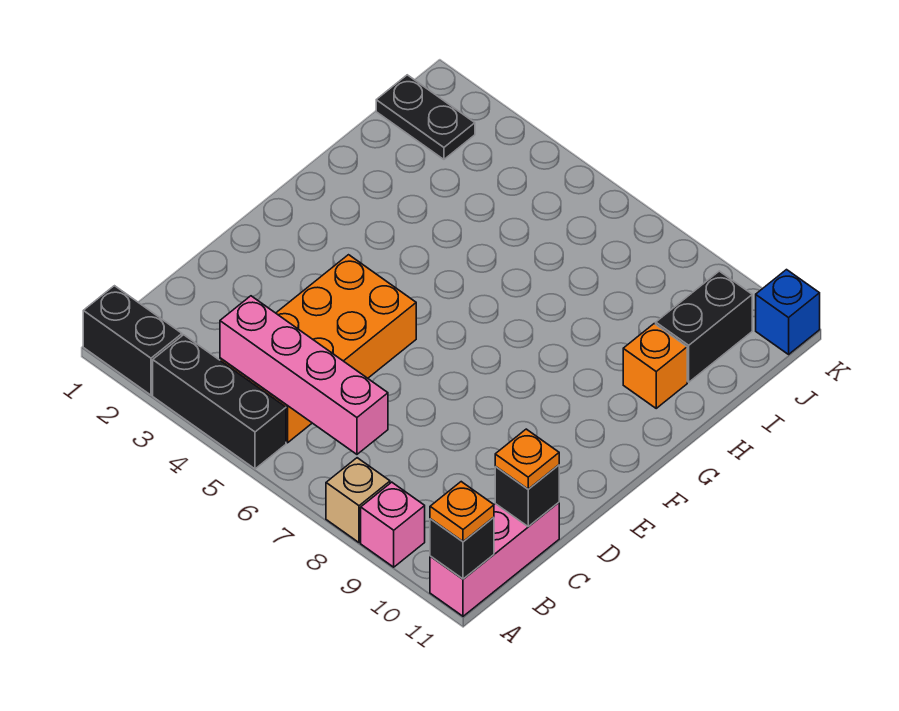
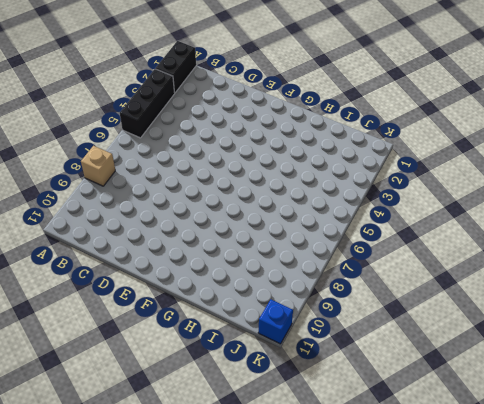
none -> pink brick A9 level 1
none -> pink brick A11:C11 level 1
none -> orange brick B4:E5 level 1

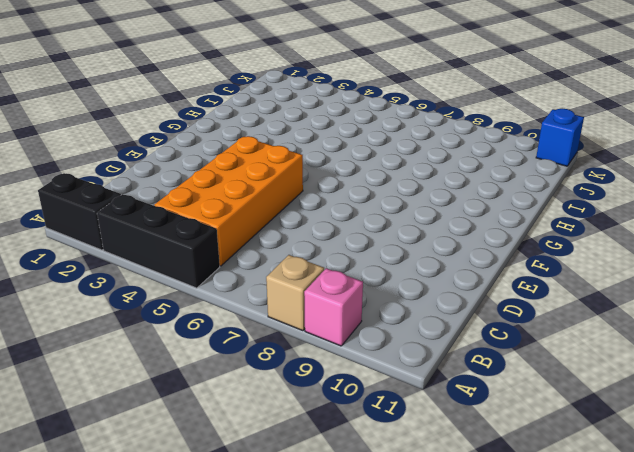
none -> pink brick A11:C11 level 1
none -> orange brick H10 level 1
none -> black brick I10:J10 level 1

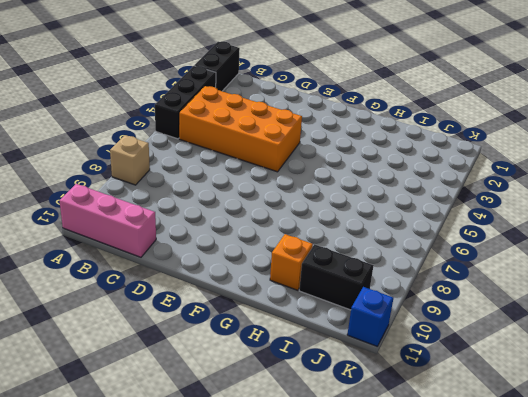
none -> pink brick A9 level 1
none -> black plate J1:J2 level 1
none -> black brick A11 level 2

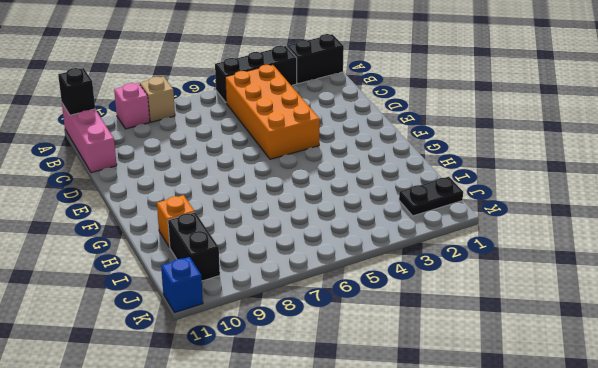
none -> pink brick B4:B7 level 2
none -> black brick C11 level 2
none -> orange plate A11 level 3

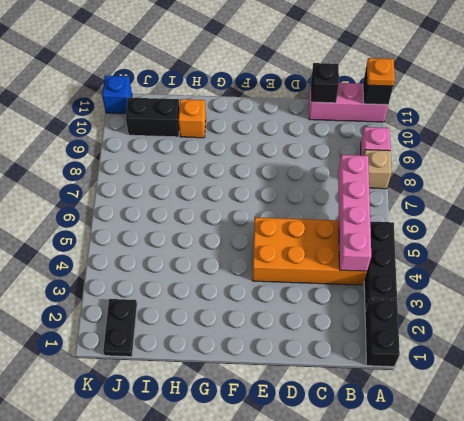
none -> orange plate C11 level 3

